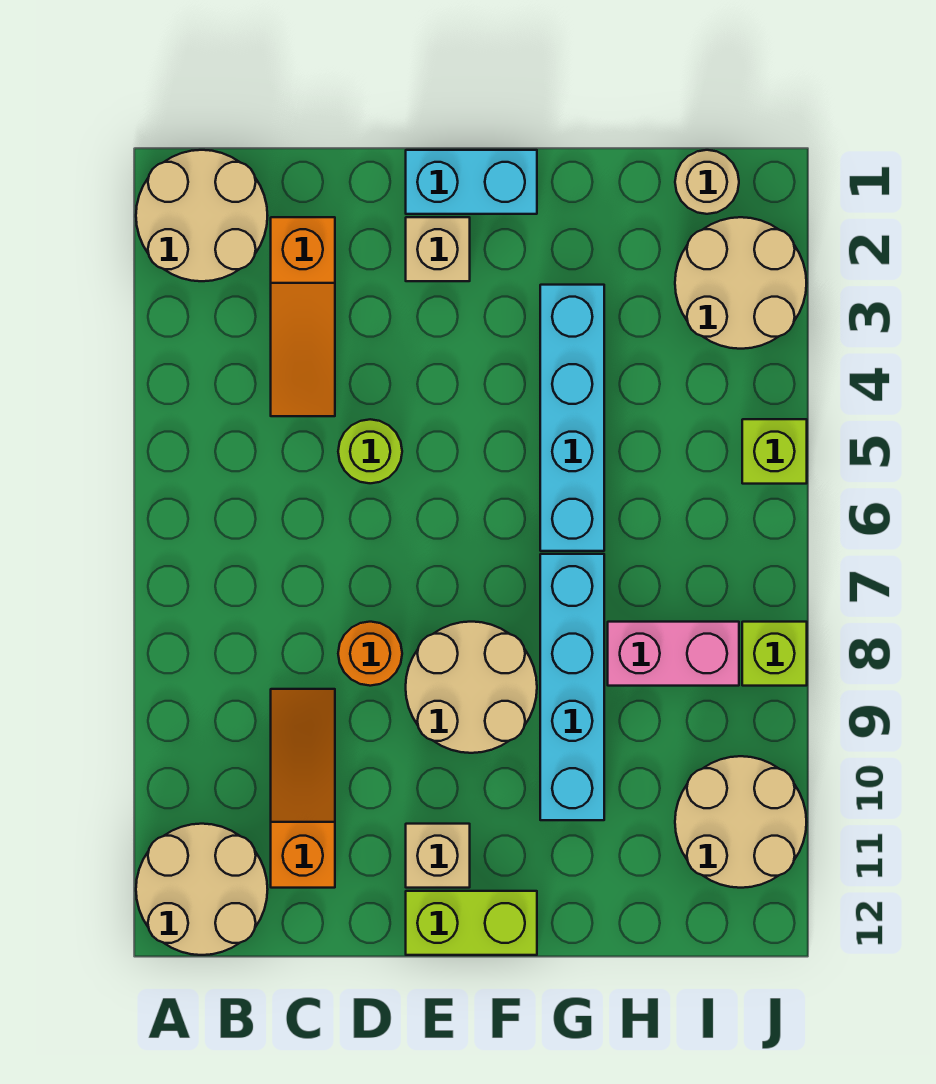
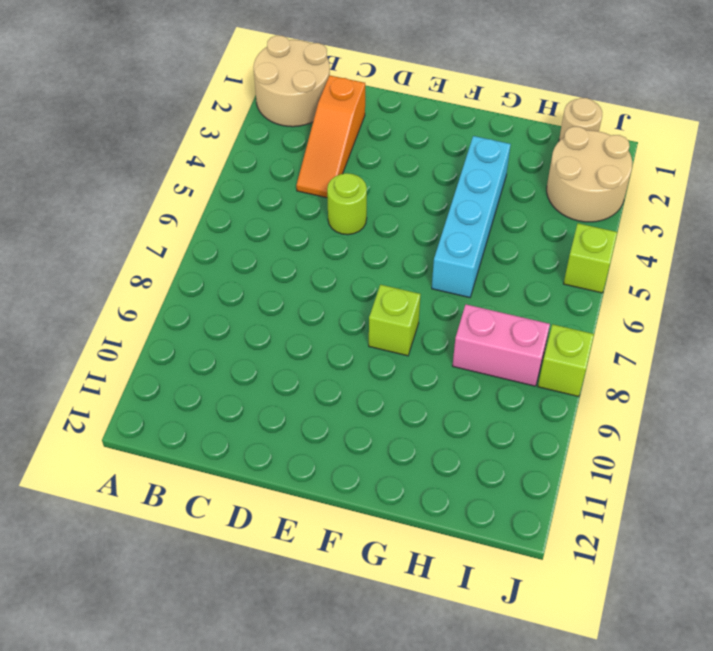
lime brick F8 level 1 -> tan round brick E8:F9 level 1
none -> tan round brick A11:B12 level 1
none -> orange slope C9:C11 level 1 top 11
none -> orange round brick D8 level 1

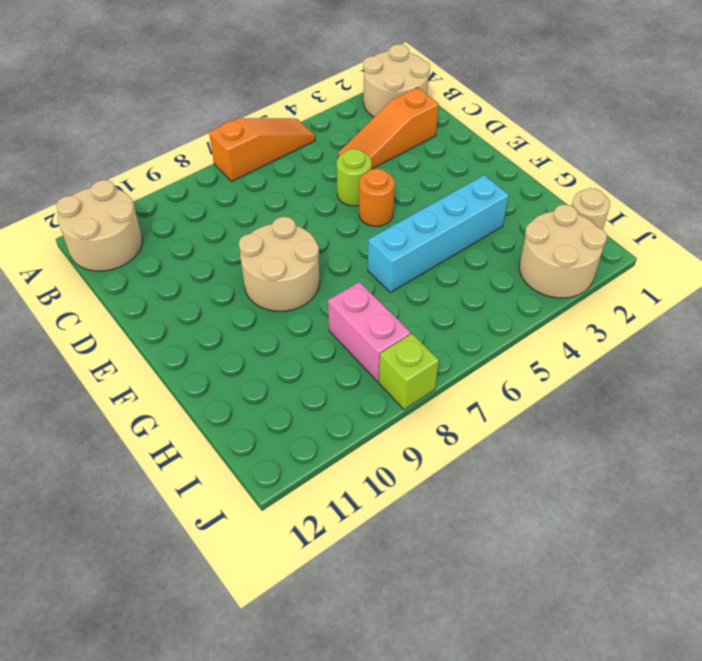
orange slope A5:A7 level 1 top 7 -> orange slope C9:C11 level 1 top 11
orange round brick E5 level 1 -> orange round brick D8 level 1
none -> cyan brick E1:F1 level 1
none -> tan brick E2 level 1
none -> tan brick E11 level 1

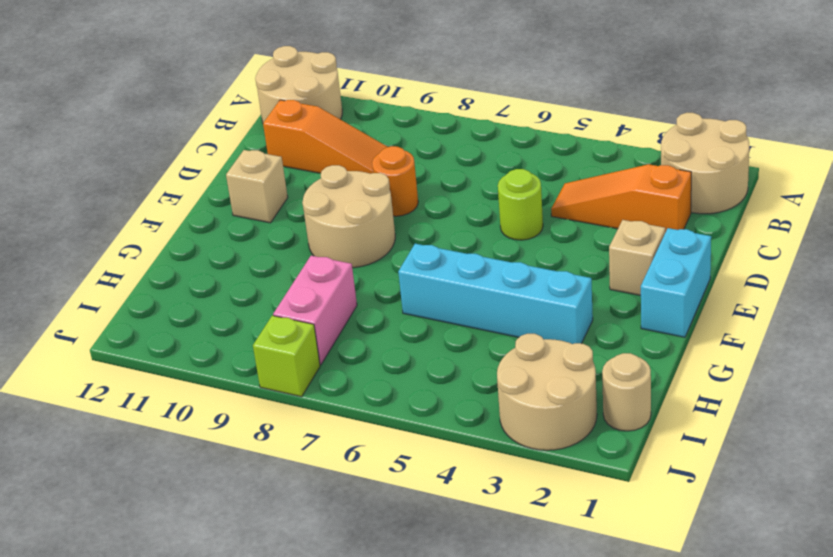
none -> lime brick E12:F12 level 1
none -> cyan brick G7:G10 level 1
none -> tan round brick I10:J11 level 1

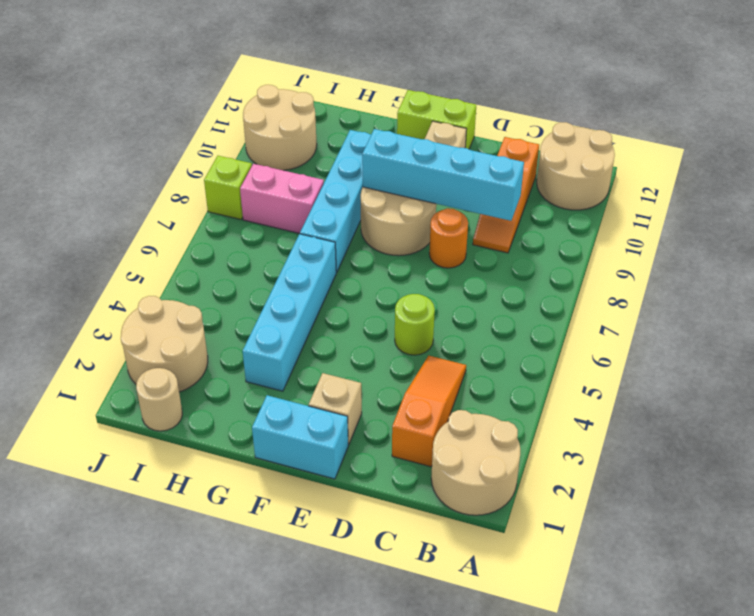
cyan brick C9:F9 level 2 -> none
none -> lime brick J5 level 1

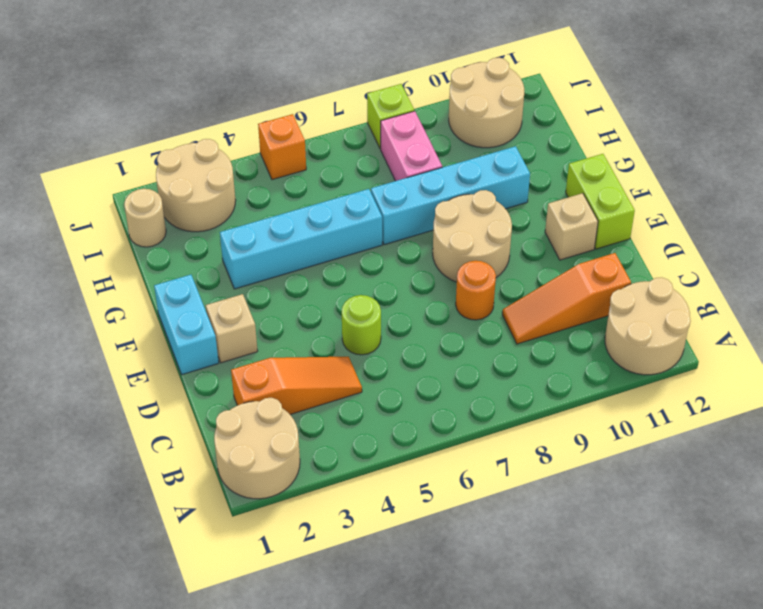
orange brick J5 level 1 -> lime brick J5 level 1

